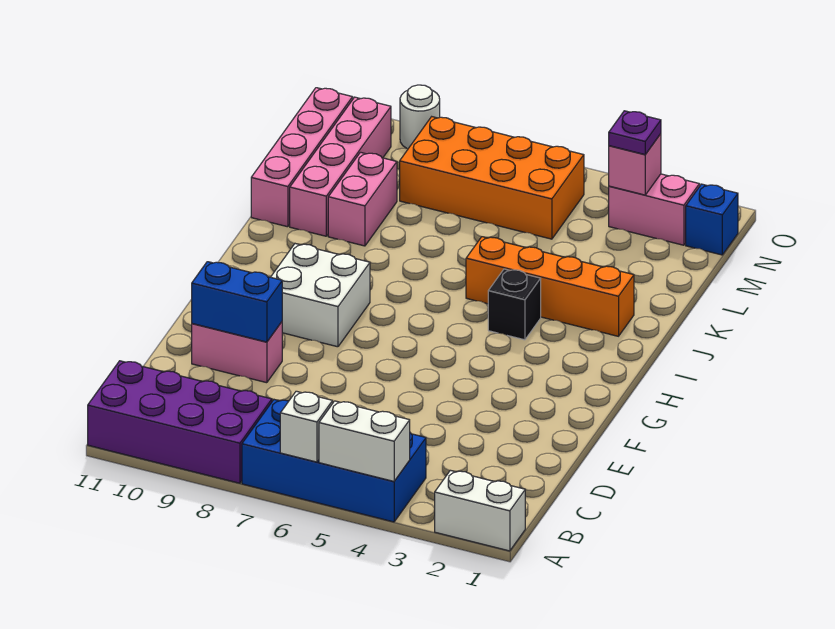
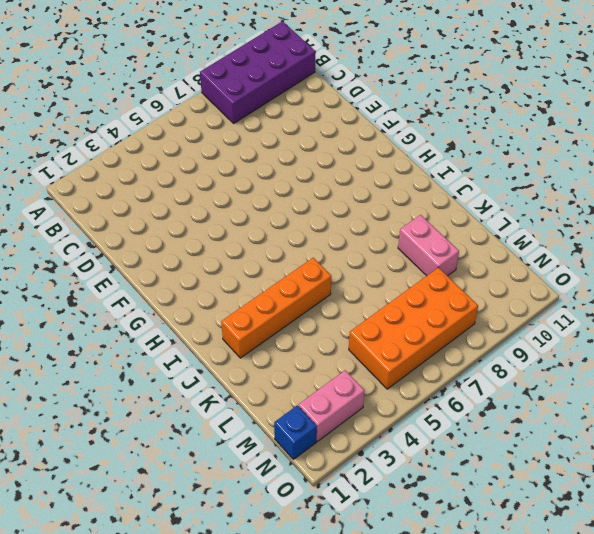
none -> white brick A1:A2 level 1
none -> blue brick A4:B7 level 1
none -> pink brick E9:E10 level 1

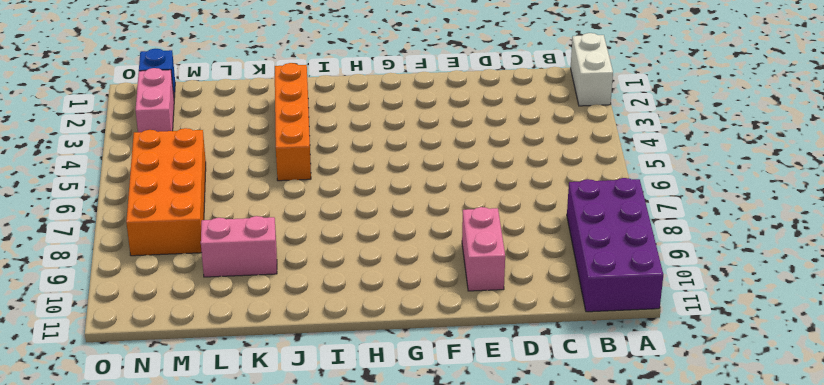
none -> blue brick A4:B7 level 1
none -> white brick G8:H9 level 1
none -> black brick I4 level 1

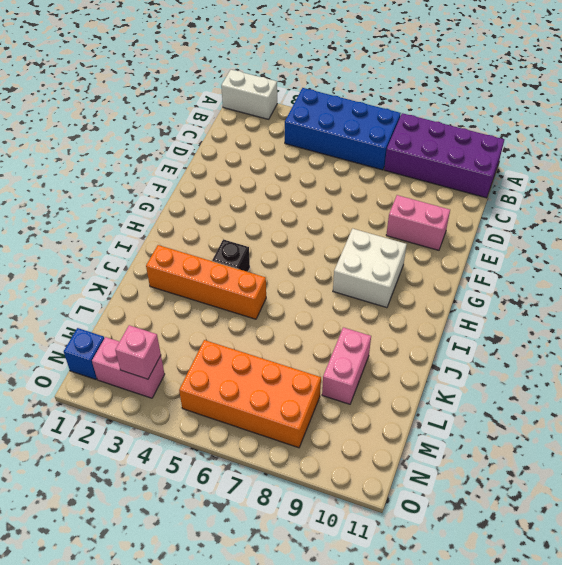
none -> pink brick K10:N10 level 1
none -> pink brick K11:N11 level 1
none -> white round brick O9 level 1

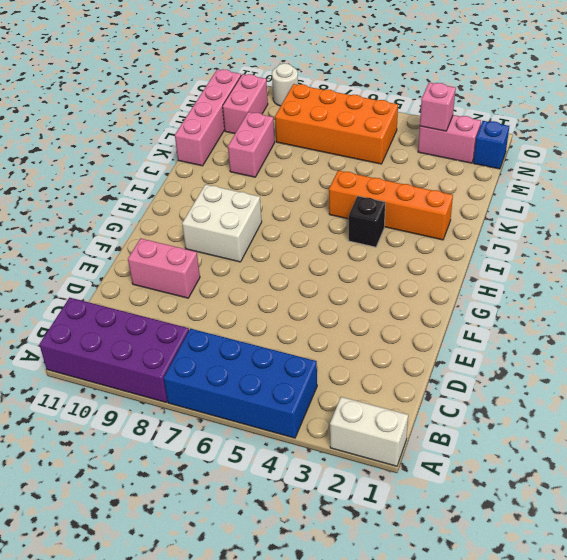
pink brick M10:N10 level 1 -> pink brick K10:N10 level 1
none -> white brick A4:A5 level 2
none -> white brick A6 level 2
none -> blue brick E9:E10 level 2

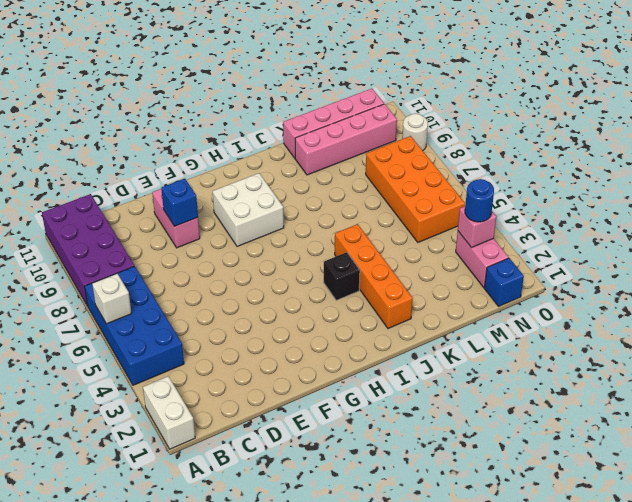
blue brick E9 level 2 -> blue brick E9:E10 level 2
blue round brick N3 level 3 -> purple plate N3 level 3
none -> pink brick K9:L9 level 1
none -> white brick A4:A5 level 2

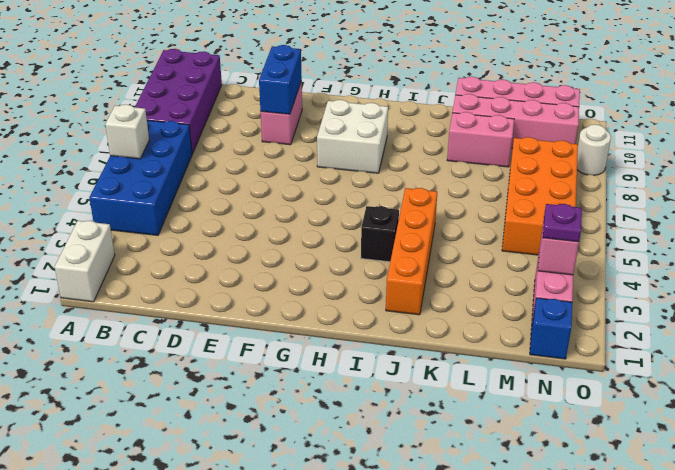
none -> white brick A4:A5 level 2

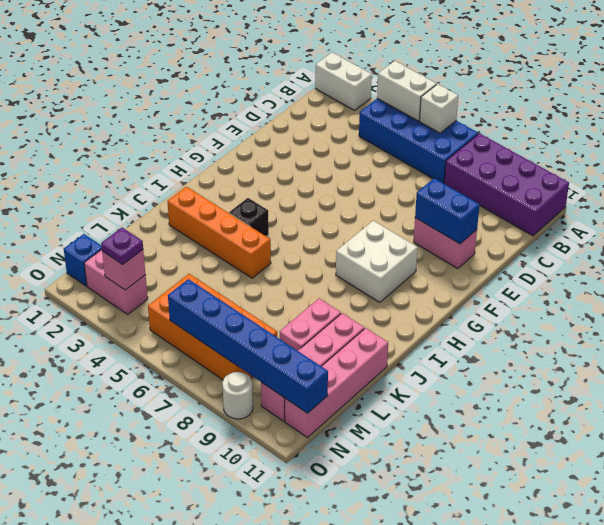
blue brick N6:N11 level 2 -> none

